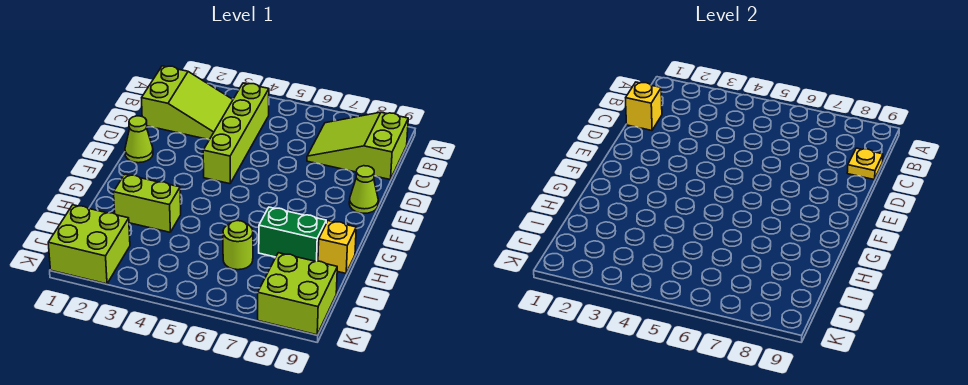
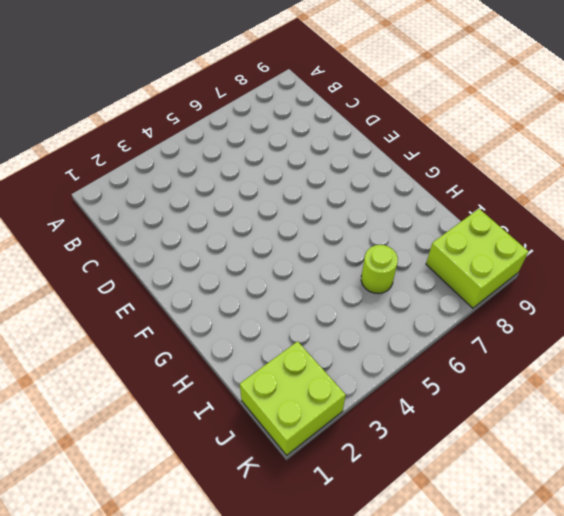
none -> lime slope B1:C3 level 1 top 1
none -> lime brick B4:E4 level 1
none -> lime slope B7:C9 level 1 top 9

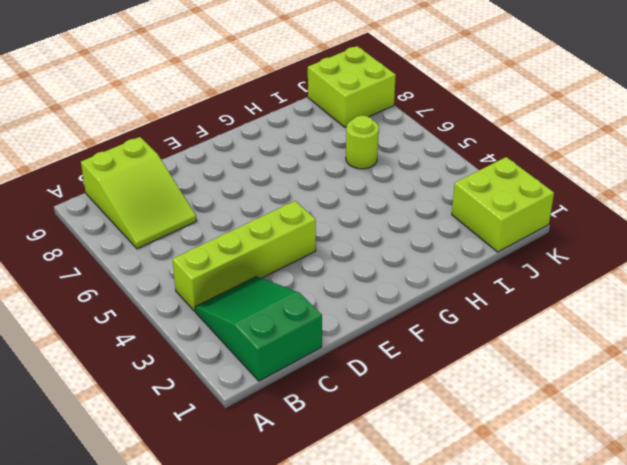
green slope B1:C3 level 1 top 1 -> lime slope B1:C3 level 1 top 1
none -> lime cone E1 level 1
none -> lime cone E9 level 1
none -> lime brick H2:H3 level 1

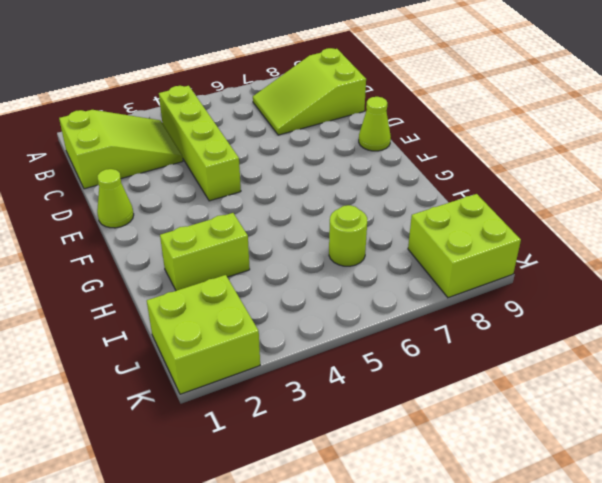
none -> green brick H7:H8 level 1
none -> yellow brick H9 level 1
none -> yellow brick C1 level 2

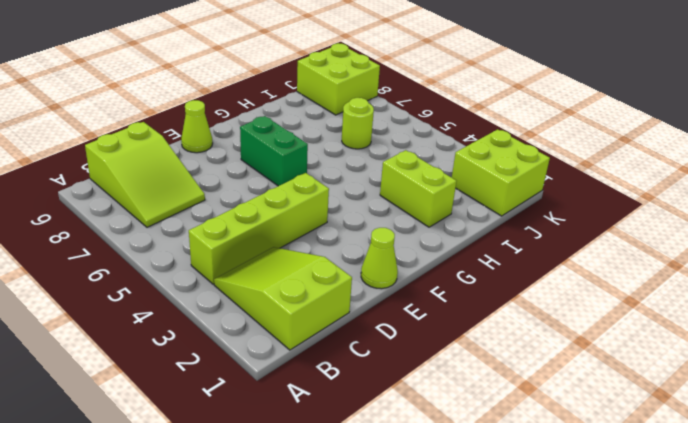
green brick F6:F7 level 1 -> green brick H7:H8 level 1
none -> yellow brick H9 level 1
none -> yellow brick C1 level 2
none -> yellow plate C9 level 2

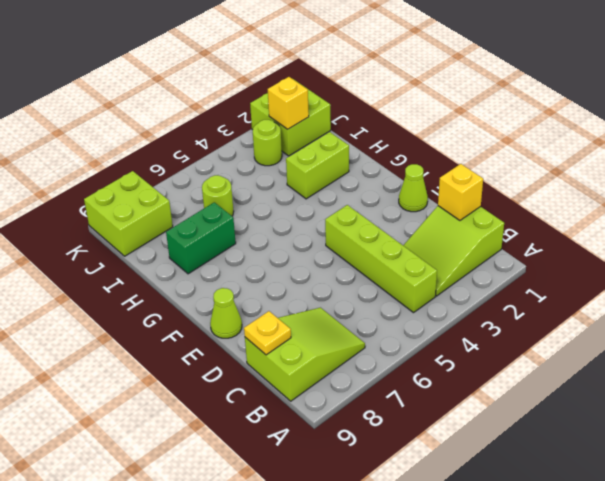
yellow brick J2 level 2 -> yellow brick H9 level 1
lime round brick J3 level 1 -> none

